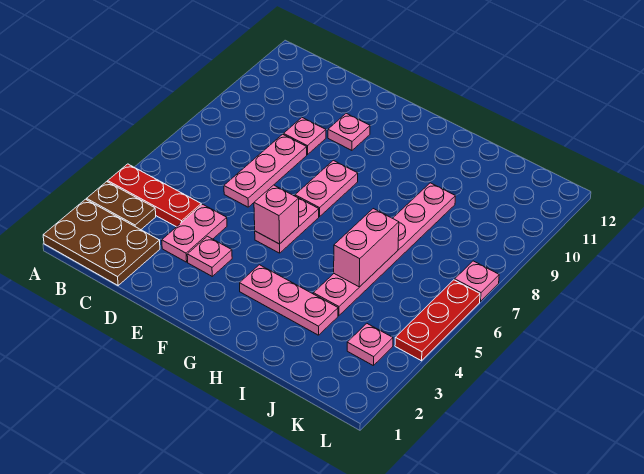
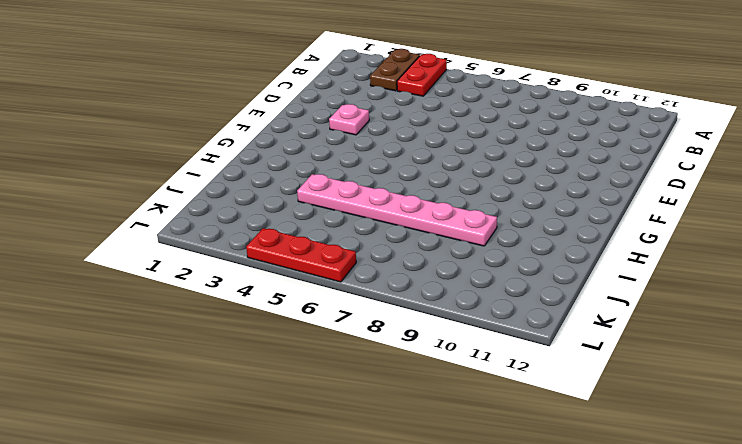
red plate A4:B4 level 1 -> red plate A4:C4 level 1
none -> brown plate A1:C2 level 1
none -> pink plate D3:D4 level 1
none -> pink plate D6:D8 level 1

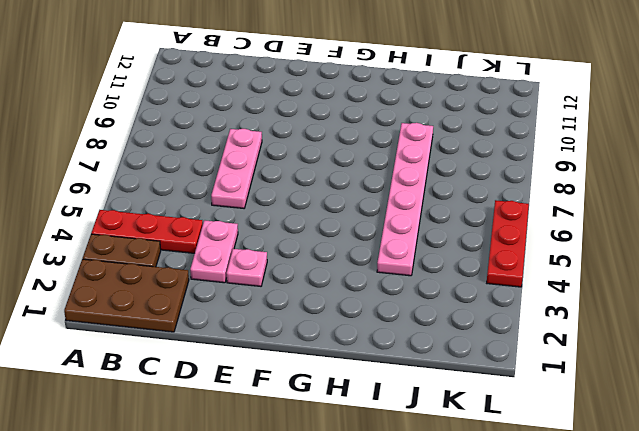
none -> pink plate D9 level 1
none -> pink plate E10 level 1
none -> pink plate F5:F6 level 1

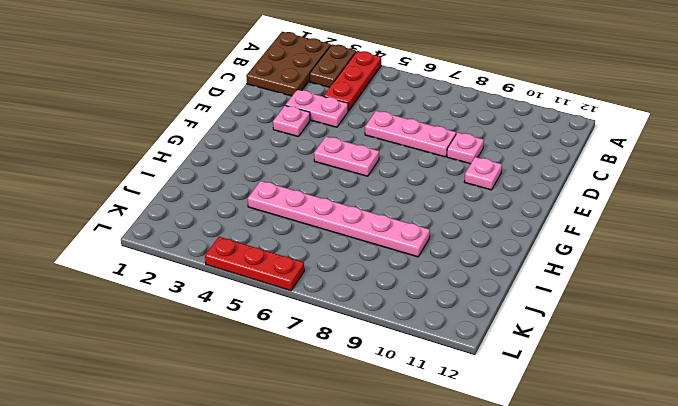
none -> pink plate F7:F8 level 1
none -> pink plate G3:I3 level 1
none -> pink plate K3 level 1

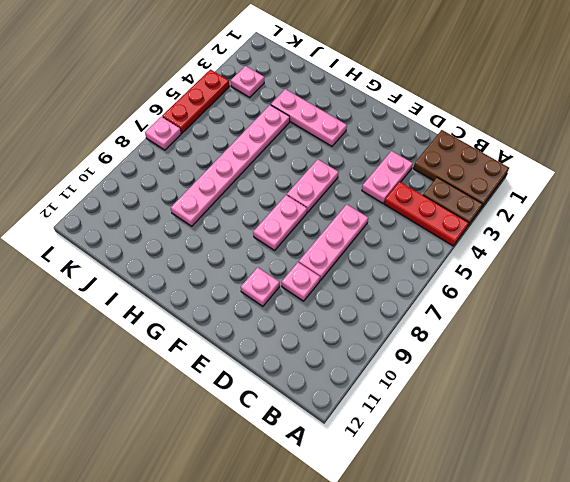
none -> pink plate E3 level 1
none -> pink brick F5 level 2
none -> pink brick I5:I6 level 2

